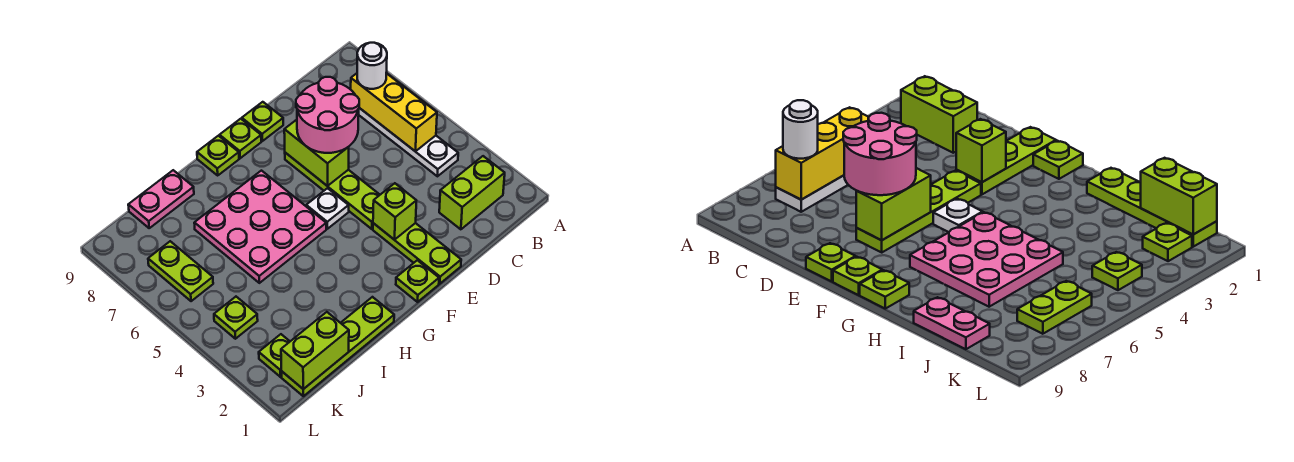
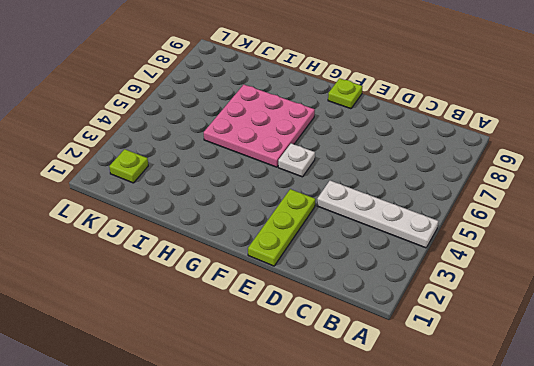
white plate A4:D4 level 1 -> white plate B4:B7 level 1
none -> lime brick B2:C2 level 1
none -> lime plate E4:E7 level 1
none -> lime plate E9 level 1

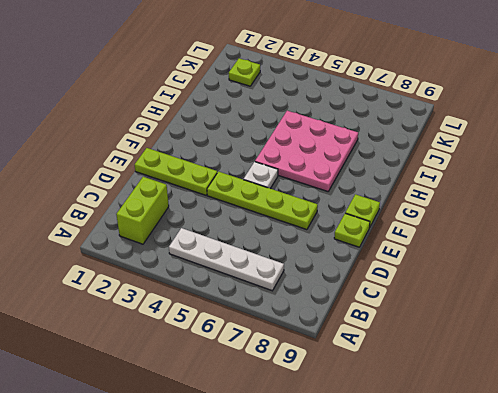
none -> lime plate F1 level 1
none -> lime plate G9 level 1
none -> lime plate H1:K1 level 1

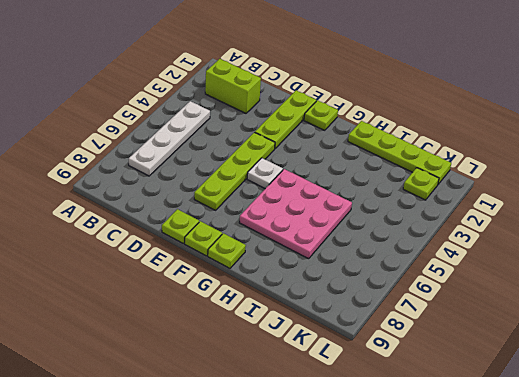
none -> pink plate I9:J9 level 1
none -> lime plate K4 level 1
none -> lime plate K6:K7 level 1

